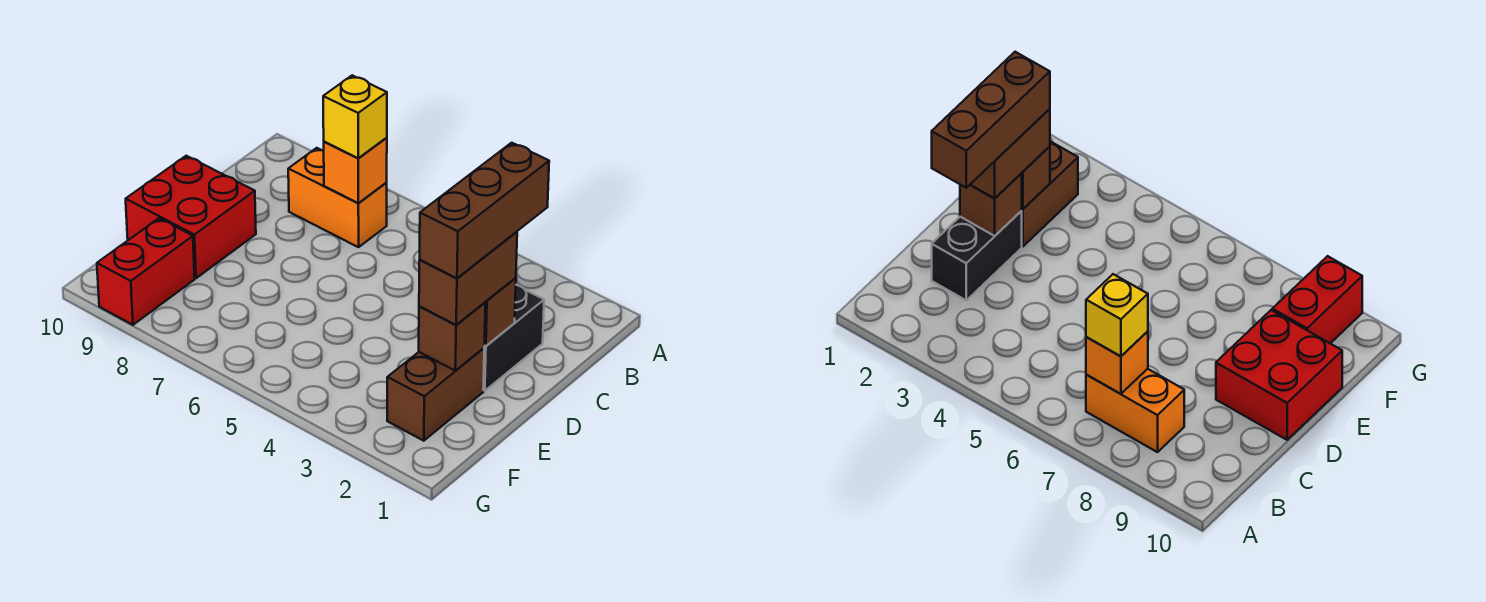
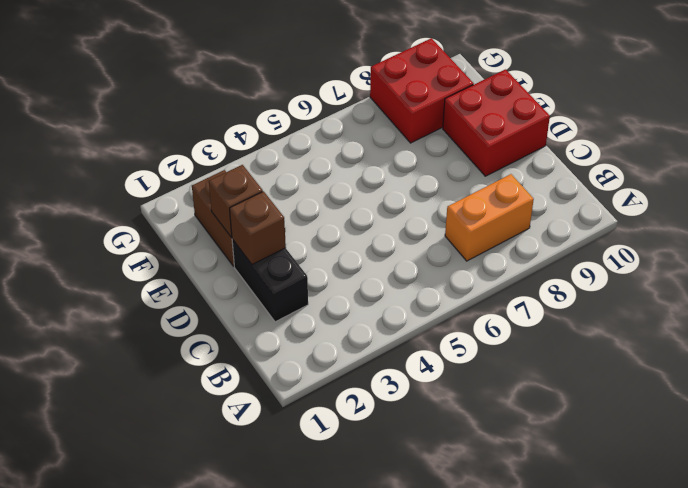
red brick F8:G9 level 1 -> red brick F9:G9 level 1
none -> orange brick B7 level 2
none -> yellow brick B7 level 3

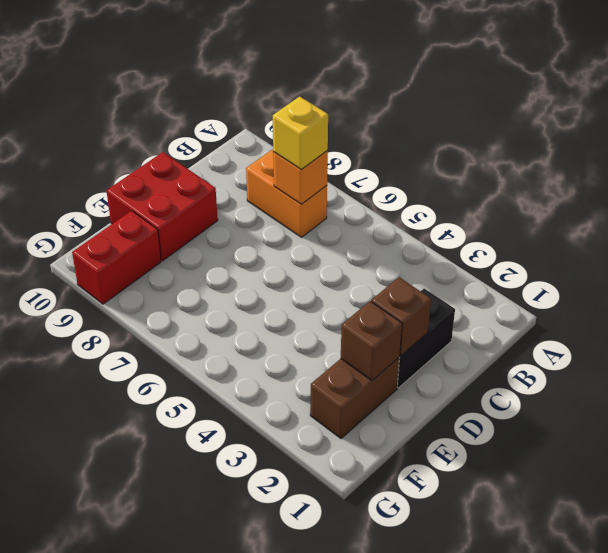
none -> brown brick D2:E2 level 3
none -> brown brick C2:E2 level 4

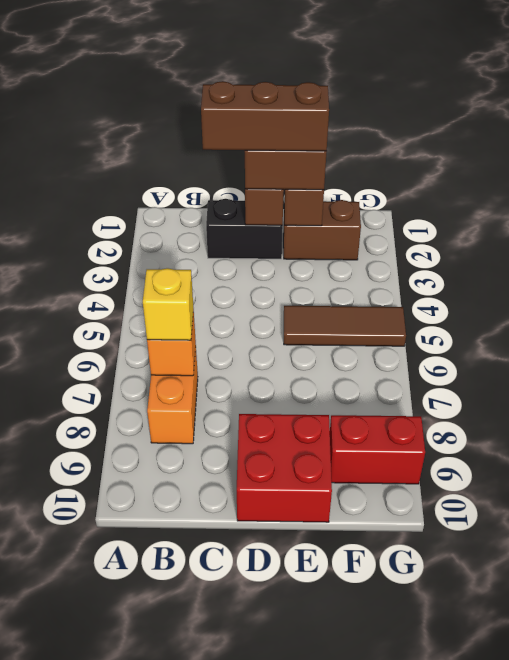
brown tile E5:G5 level 1 -> none

